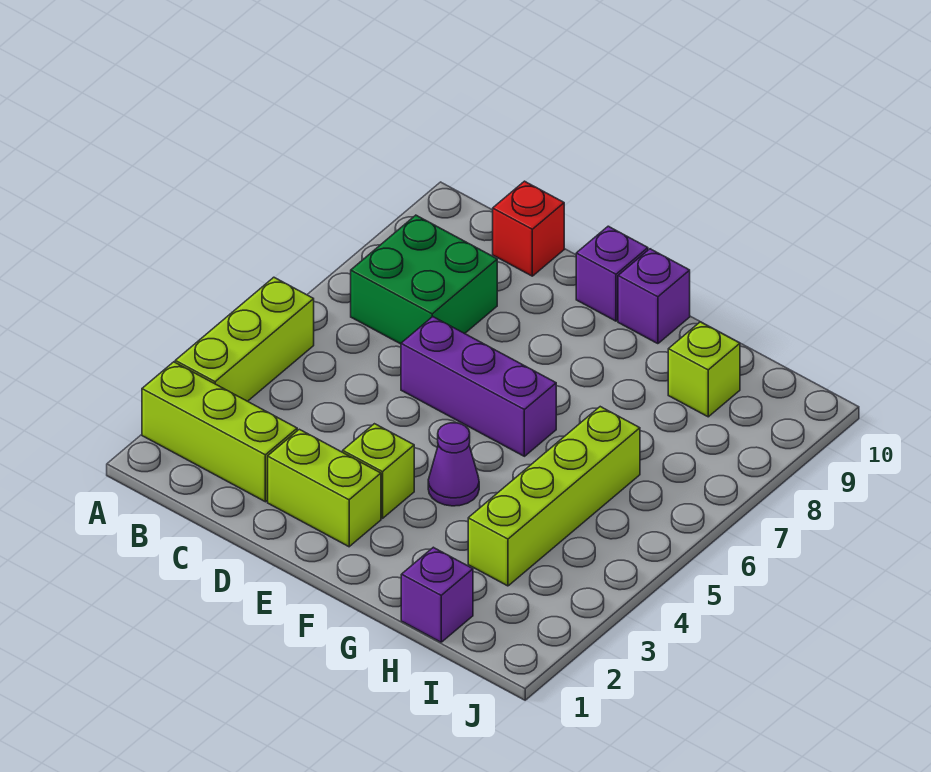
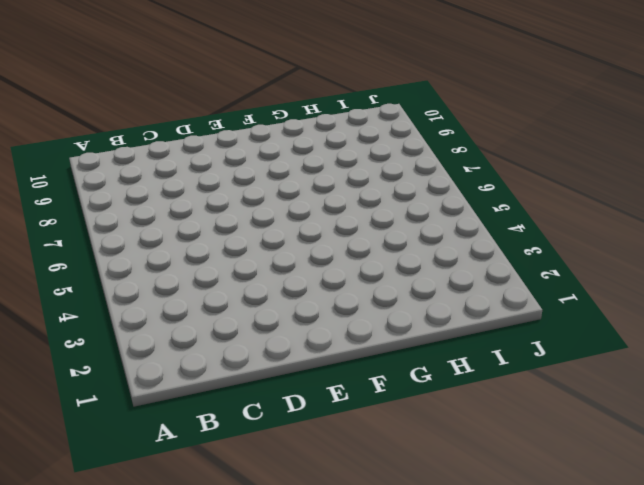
none -> lime brick A2:C2 level 1
none -> lime brick A3:A5 level 1
none -> green brick B7:C8 level 1

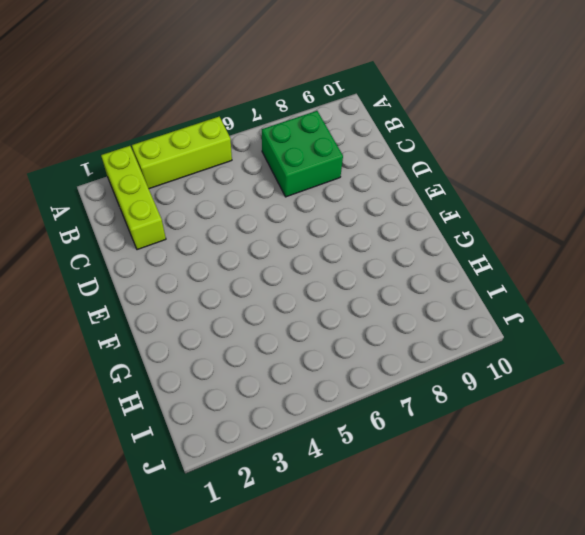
none -> red brick C10 level 1
none -> lime brick D2:E2 level 1
none -> purple brick D6:F6 level 1

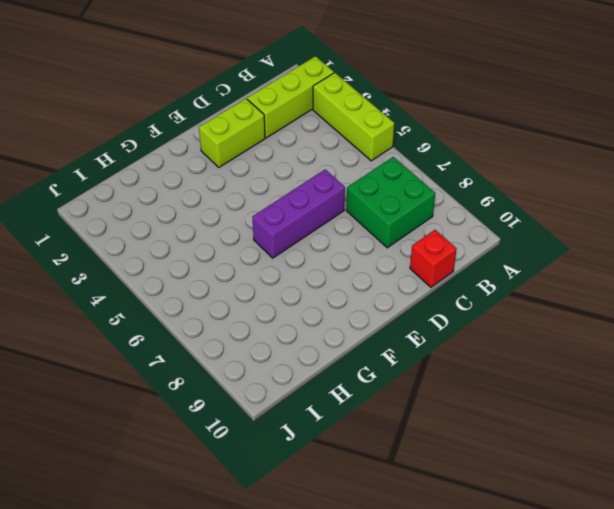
none -> lime brick E3 level 1
none -> purple brick E10 level 1
none -> purple cone F4 level 1

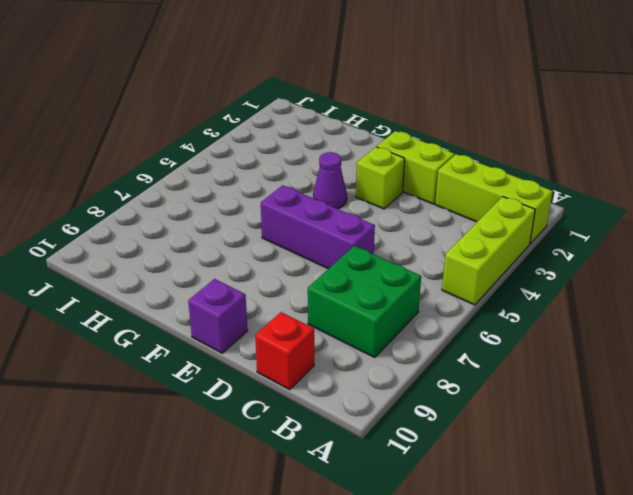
none -> purple brick F10 level 1
none -> purple brick H1 level 1
none -> lime brick H3:H6 level 1

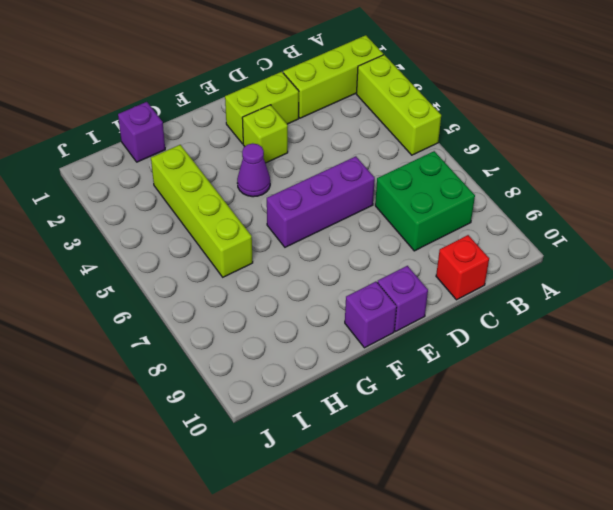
none -> lime brick H9 level 1

